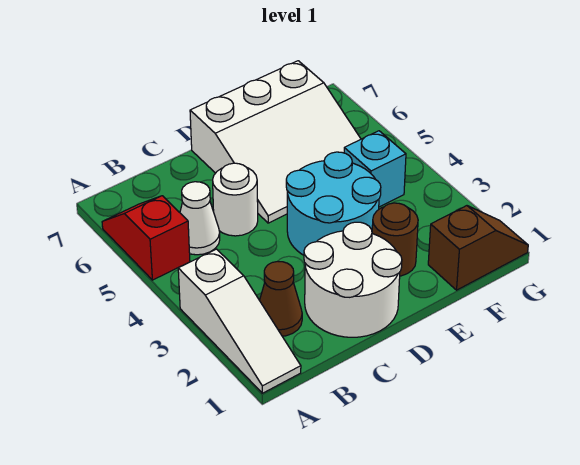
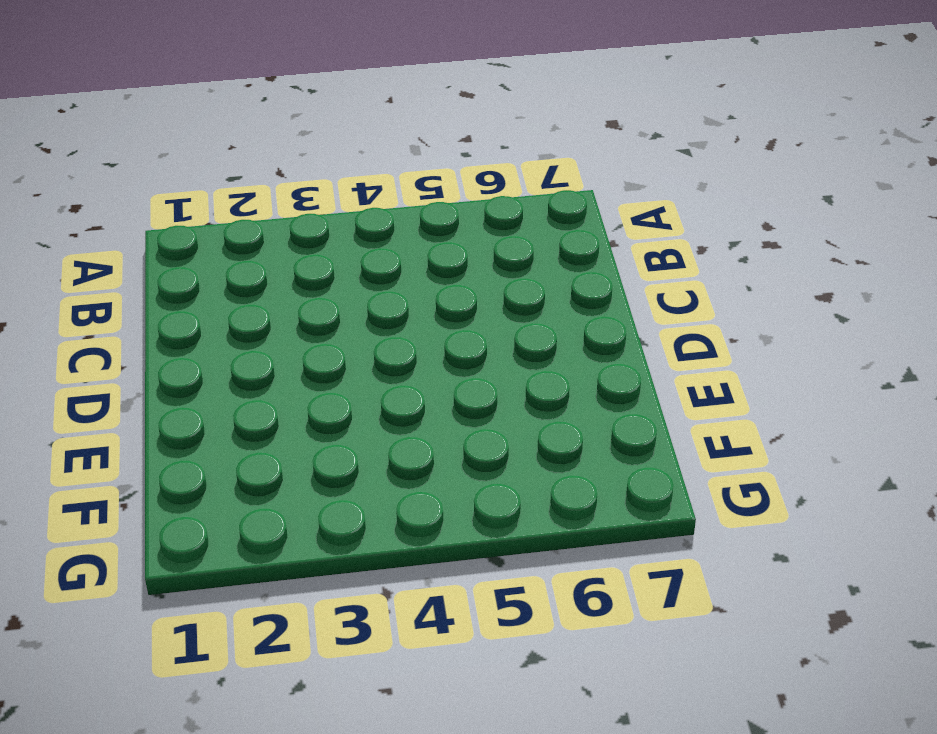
none -> white slope A1:A3 level 1 top 3
none -> red slope A5:A6 level 1 top 5

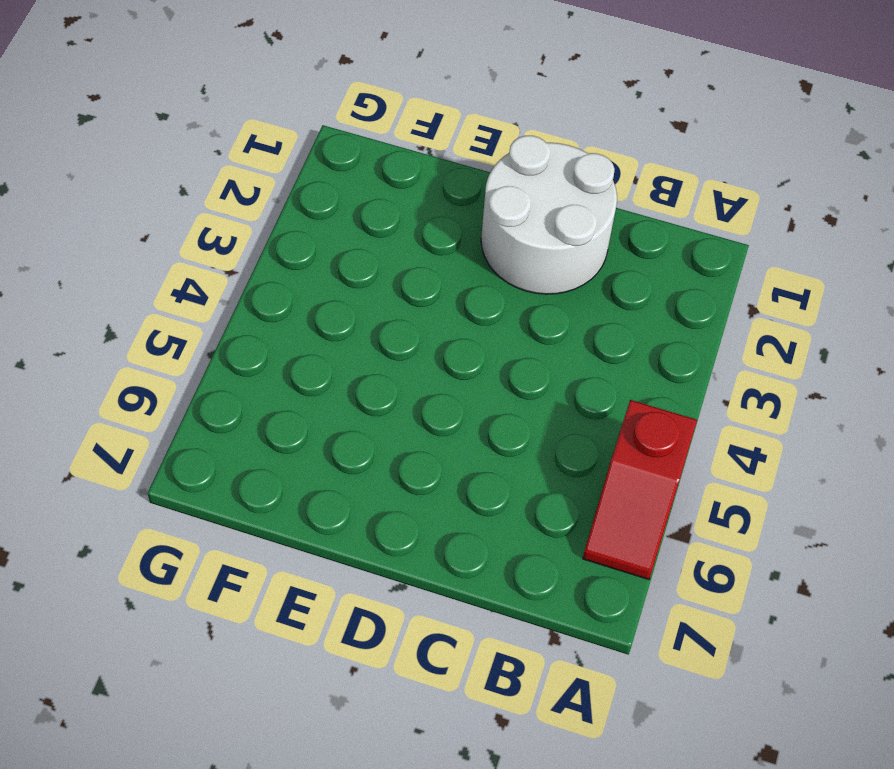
none -> white slope A1:A3 level 1 top 3
none -> brown cone B2 level 1

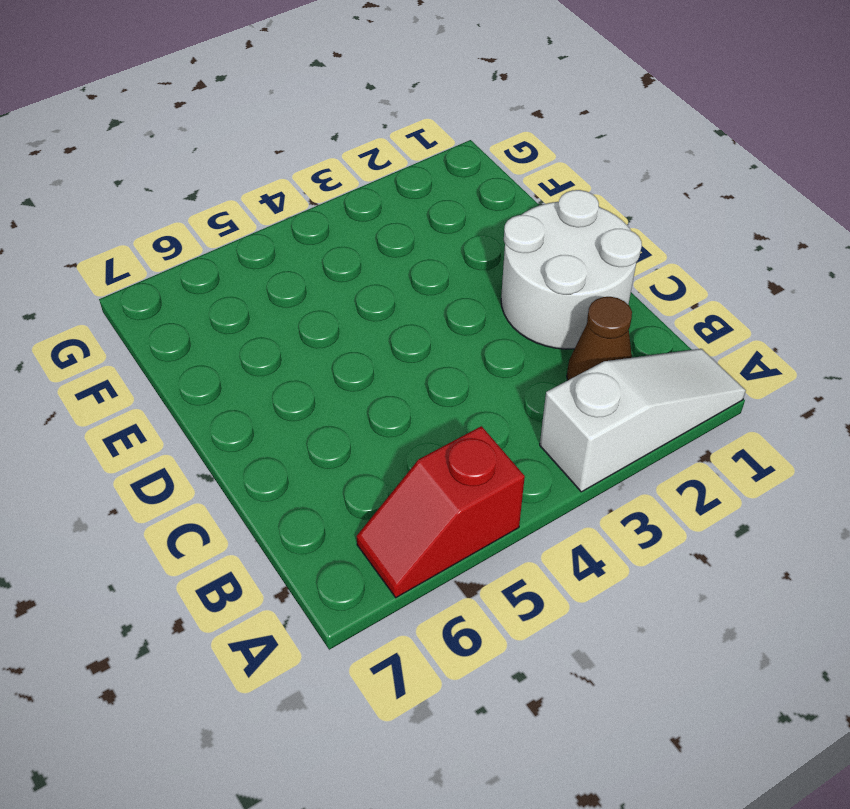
none -> white cone B5 level 1
none -> white round brick C5 level 1

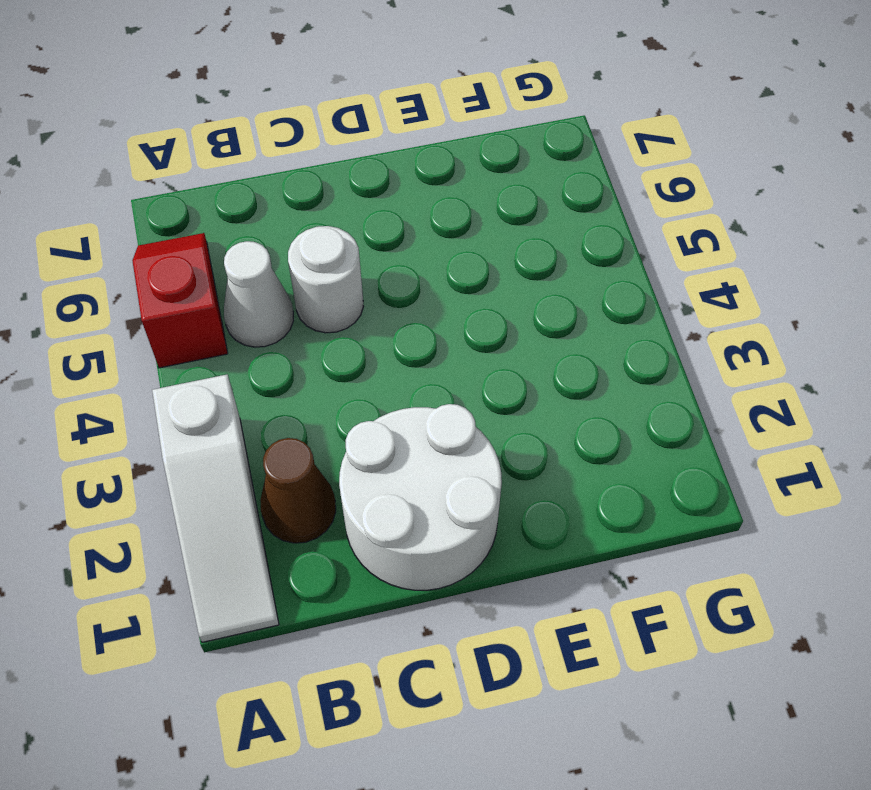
none -> cyan round brick D3:E4 level 1
none -> white slope D5:F7 level 1 top 7

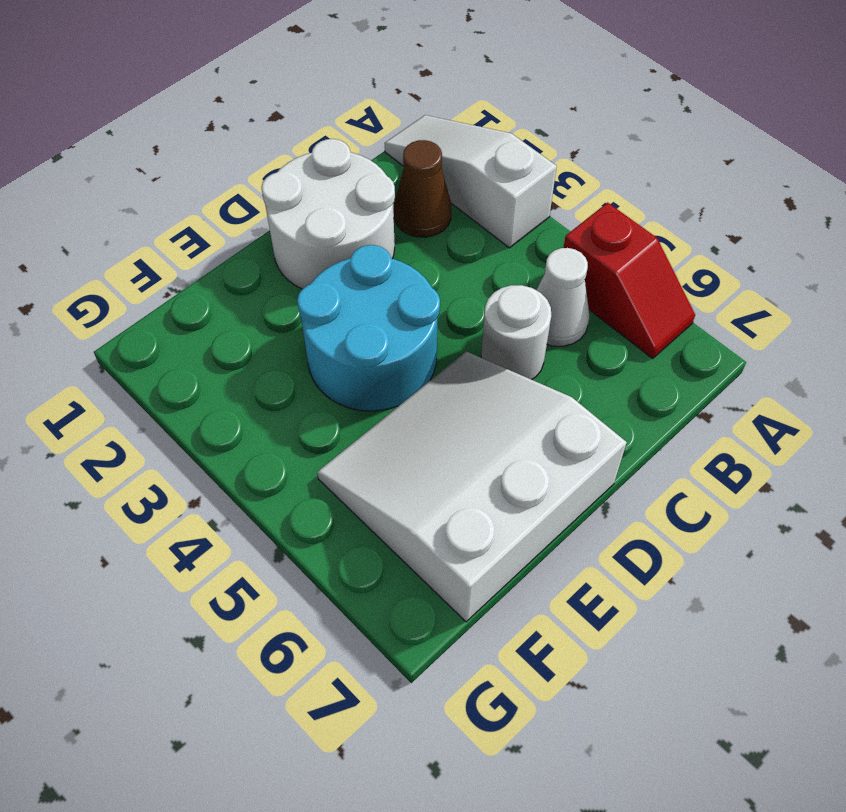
none -> brown round brick E2 level 1
none -> brown slope F1:G1 level 1 top F

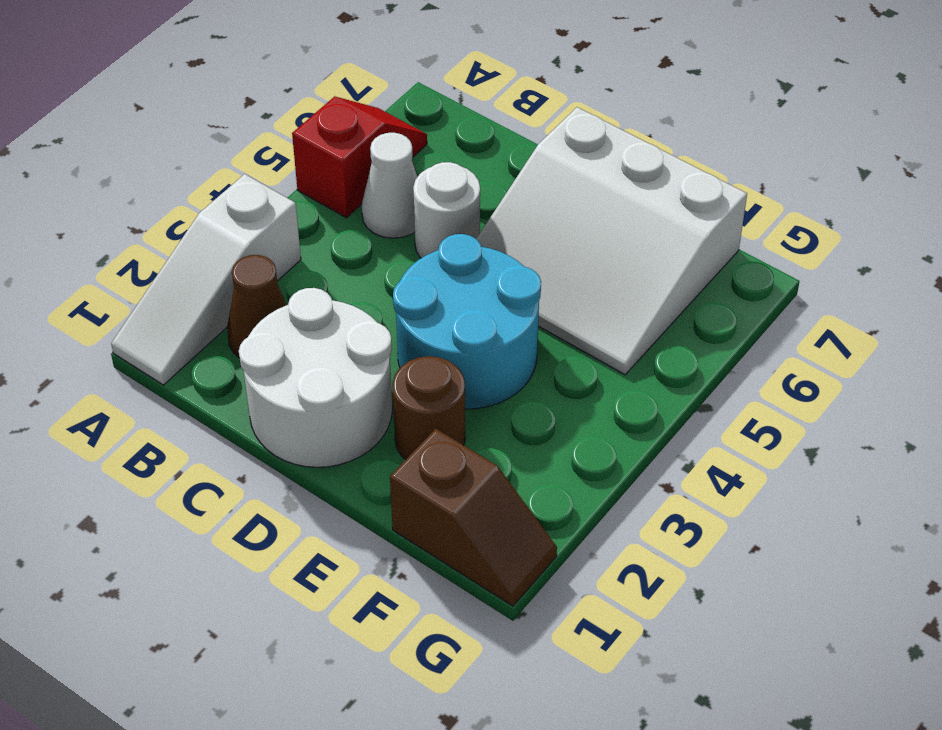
none -> cyan brick F4 level 1

